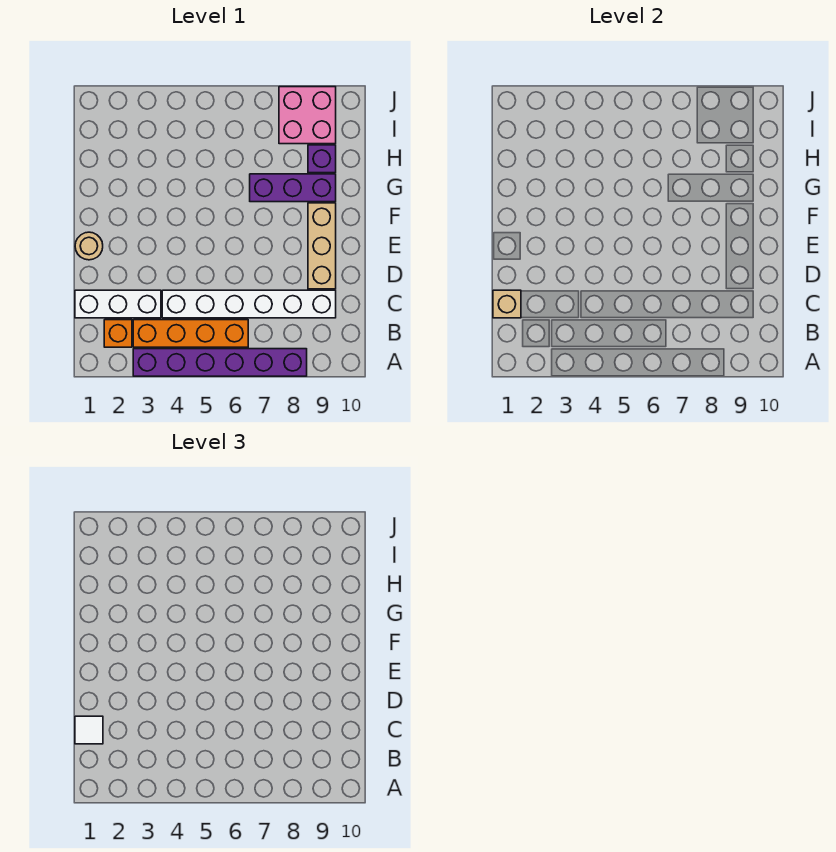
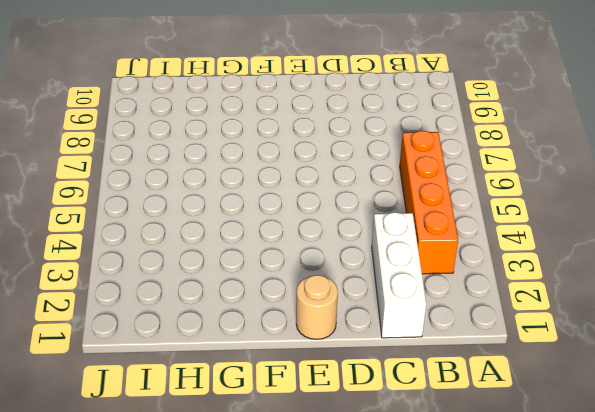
none -> purple brick A3:A8 level 1
none -> orange brick B2 level 1
none -> white brick C4:C9 level 1

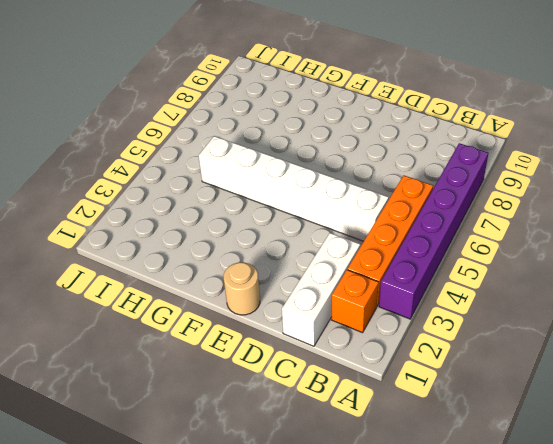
white brick C5:H5 level 1 -> white brick C4:C9 level 1
none -> tan brick D9:F9 level 1
none -> purple brick G7:G9 level 1
none -> purple brick H9 level 1

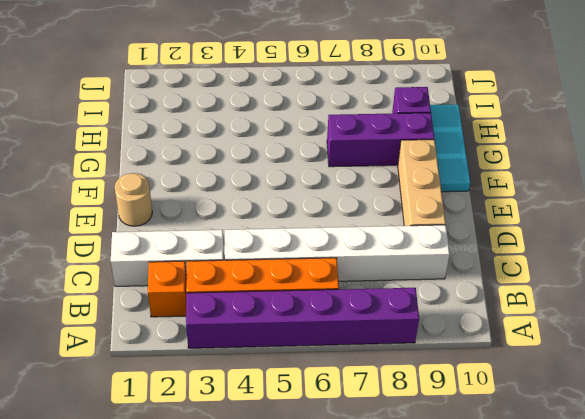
cyan tile F10:H10 level 1 -> none
none -> pink brick I8:J9 level 1
none -> tan brick C1 level 2
none -> white tile C1 level 3

